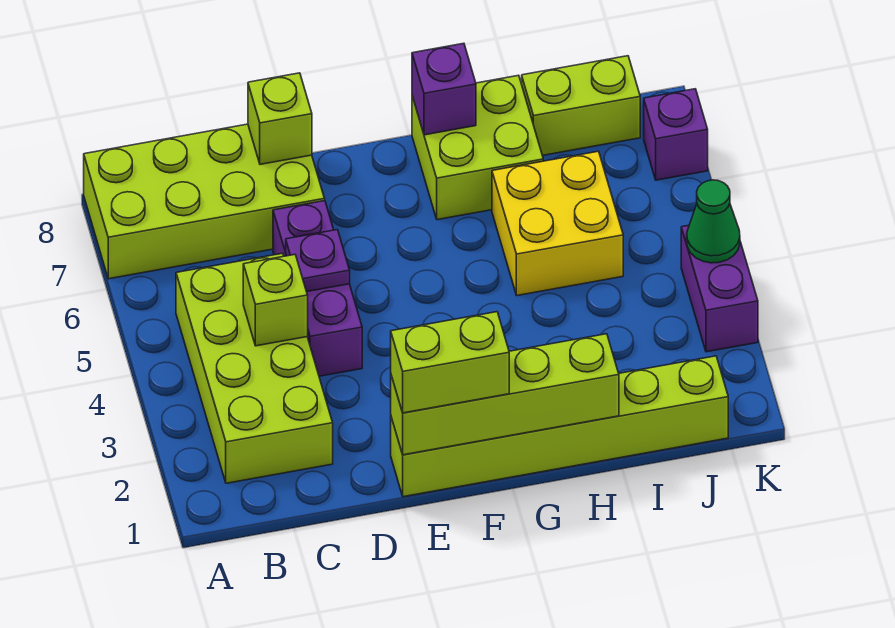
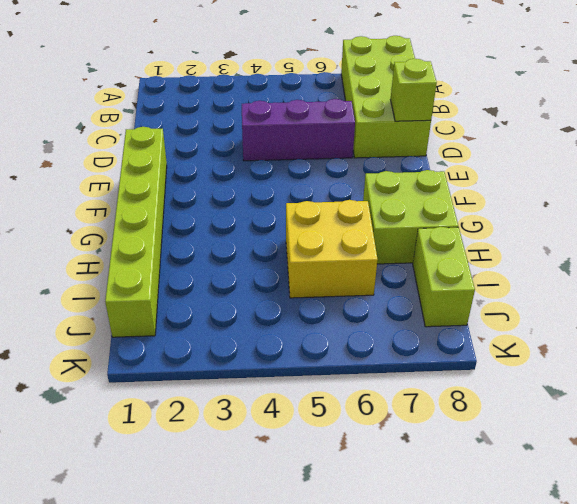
none -> lime brick B2:C5 level 1
none -> purple brick K3:K4 level 1
none -> purple brick K7 level 1

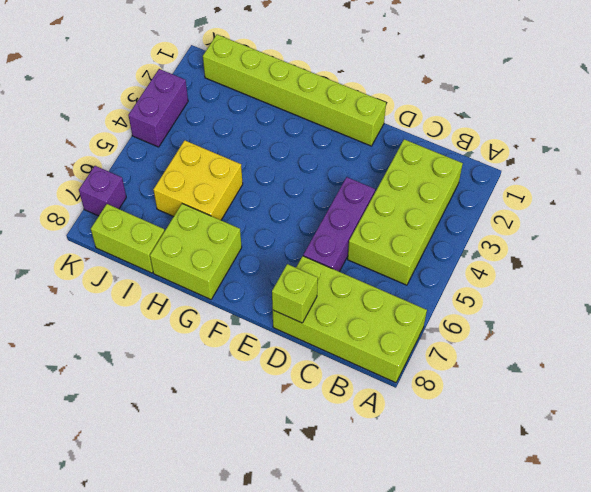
none -> lime brick C4 level 2
none -> purple plate D5 level 2
none -> lime brick E1:H1 level 2

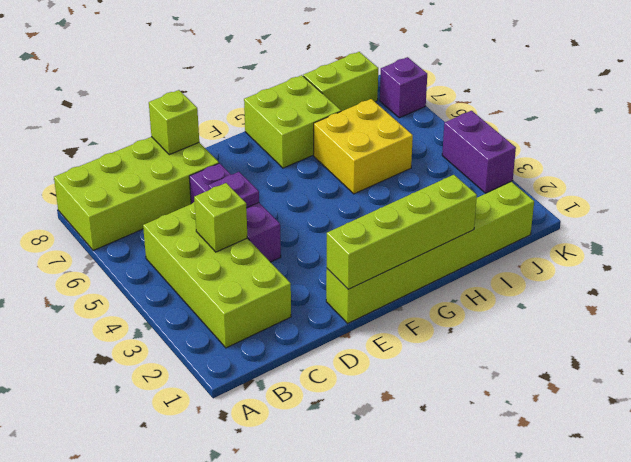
none -> purple brick G8 level 2
none -> green cone K4 level 2
none -> lime brick E1:F1 level 3

